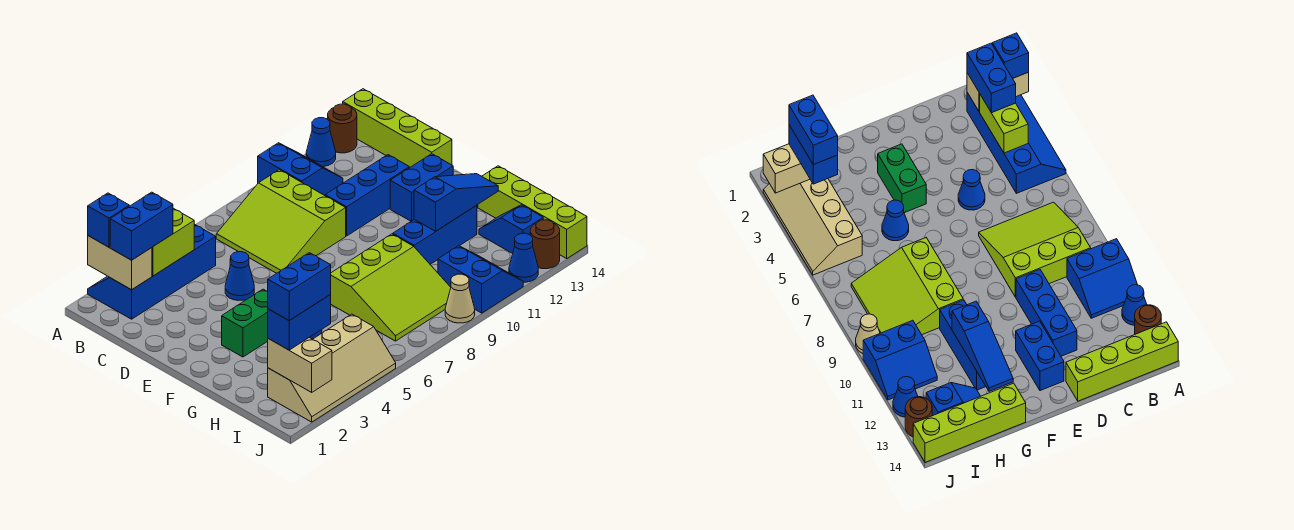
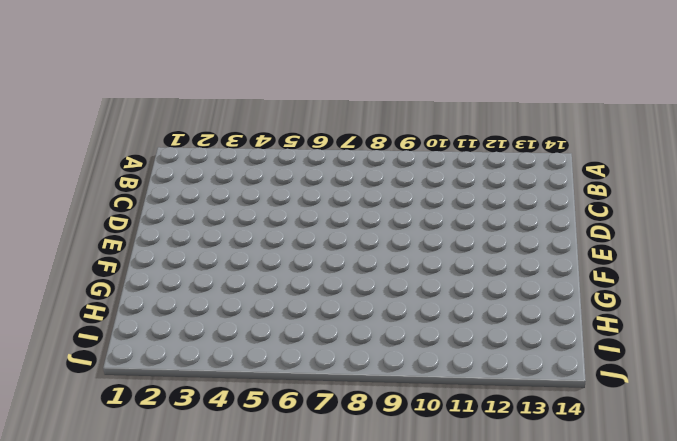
none -> blue slope A2:B5 level 1 top B
none -> blue slope A10:B11 level 1 top 10
none -> blue cone A12 level 1

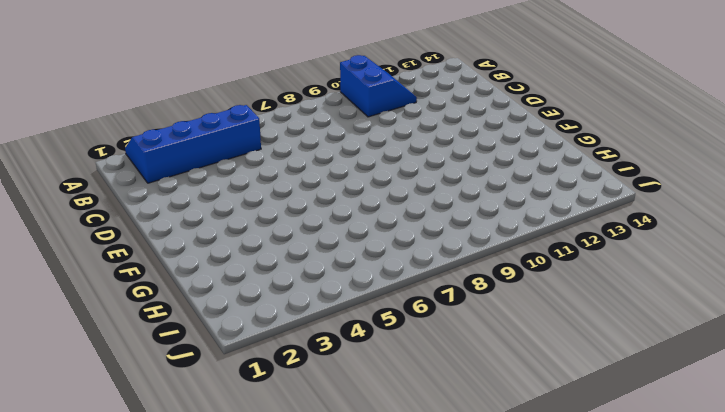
none -> blue cone A12 level 1
none -> brown round brick A13 level 1
none -> lime brick A14:D14 level 1

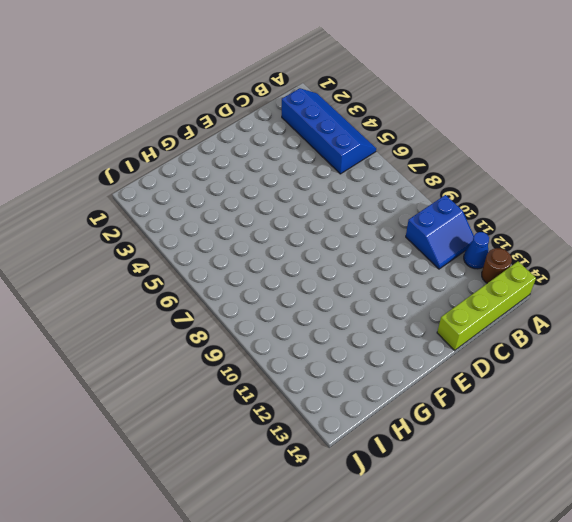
none -> lime slope B7:D9 level 1 top 9
none -> blue cone D5 level 1
none -> blue brick D10:D12 level 1

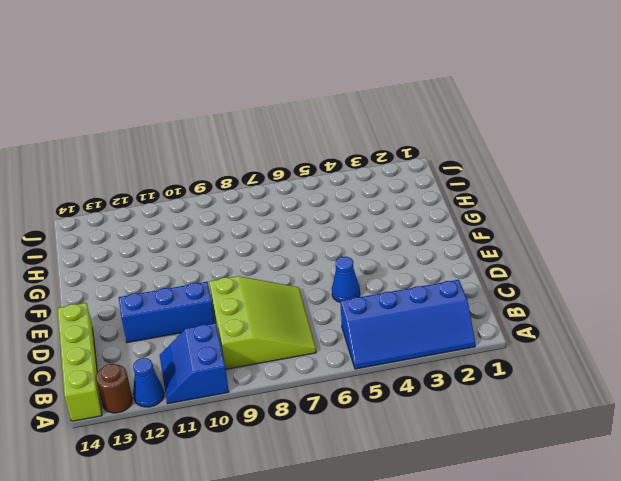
none -> blue brick E12:E13 level 1
none -> green brick F3:F4 level 1
none -> blue cone G5 level 1

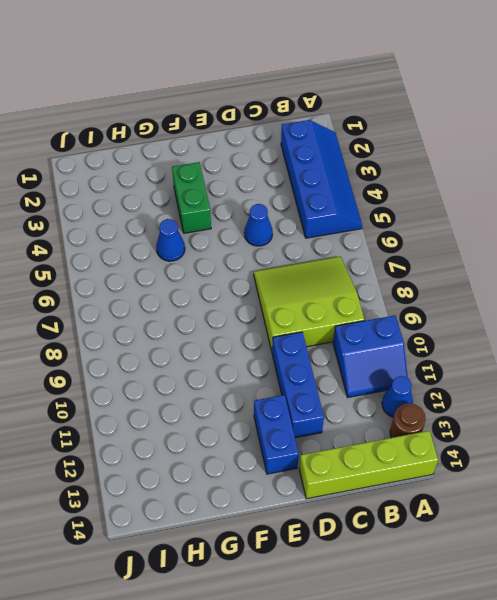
none -> lime slope G7:I9 level 1 top G
none -> blue brick G10:G12 level 1
none -> lime brick G14:J14 level 1

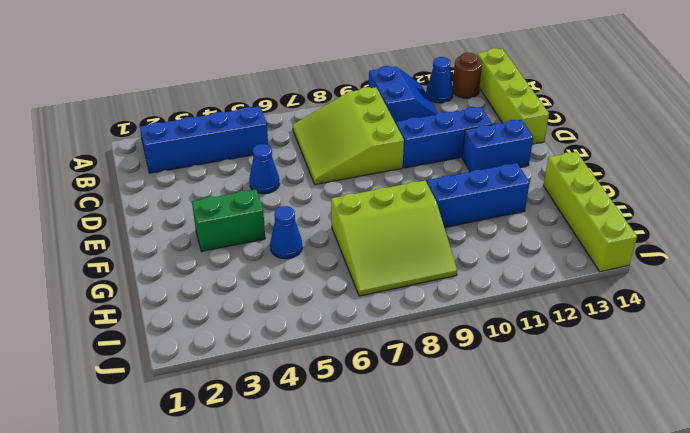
none -> blue slope H13:I13 level 1 top I
none -> tan slope I2:J5 level 1 top I
none -> blue slope I10:J11 level 1 top 10

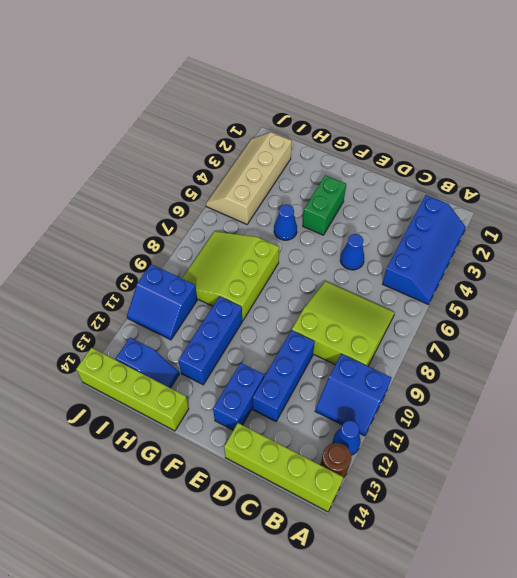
none -> tan cone J9 level 1
none -> blue cone J12 level 1
none -> brown round brick J13 level 1

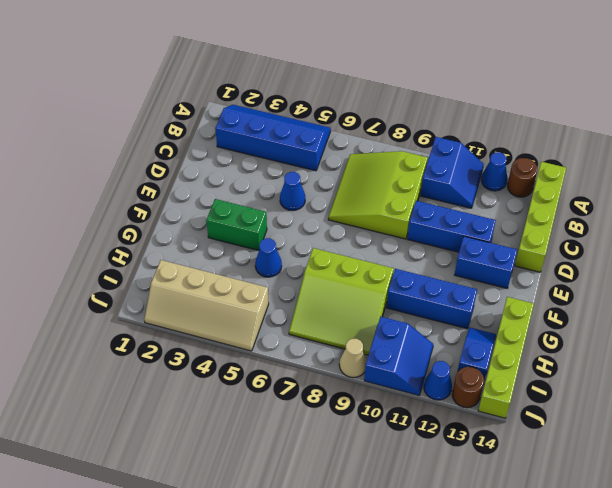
none -> tan brick A2:B2 level 2
none -> lime brick B3:B4 level 2
none -> blue slope G11:G13 level 2 top 11

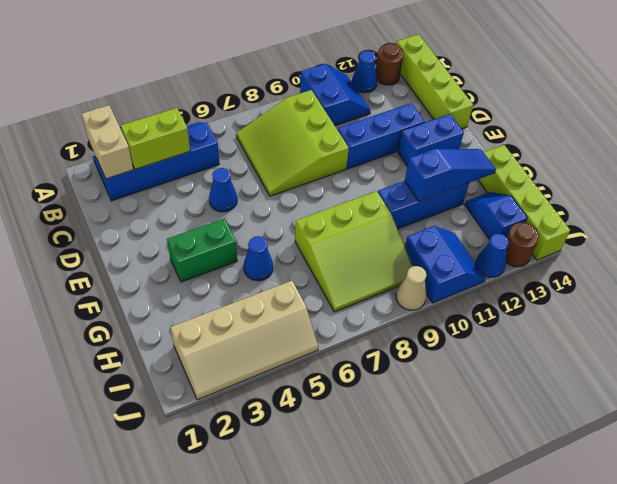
none -> tan brick I2:J2 level 2
none -> blue brick A2 level 3
none -> blue brick B2:B3 level 3

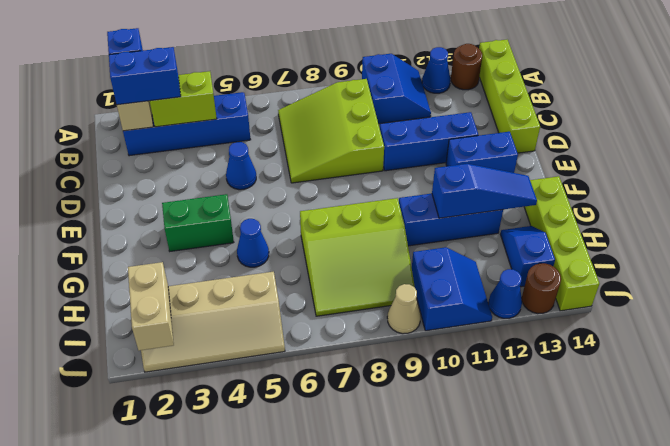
none -> blue brick I2:I3 level 3
none -> blue brick I2:I3 level 4

